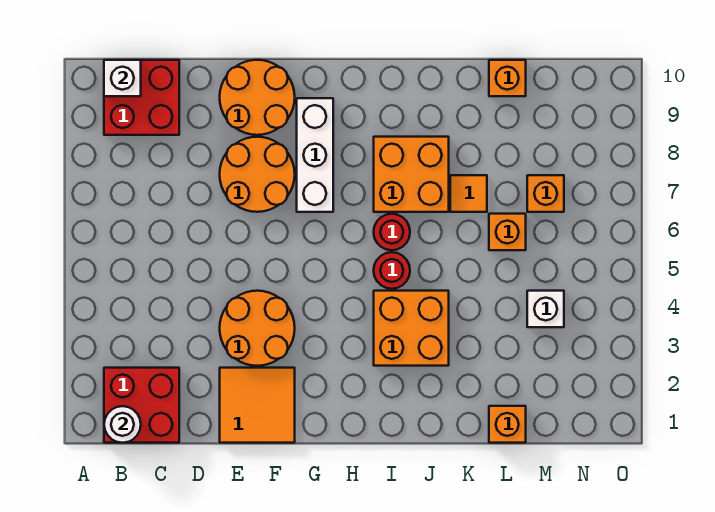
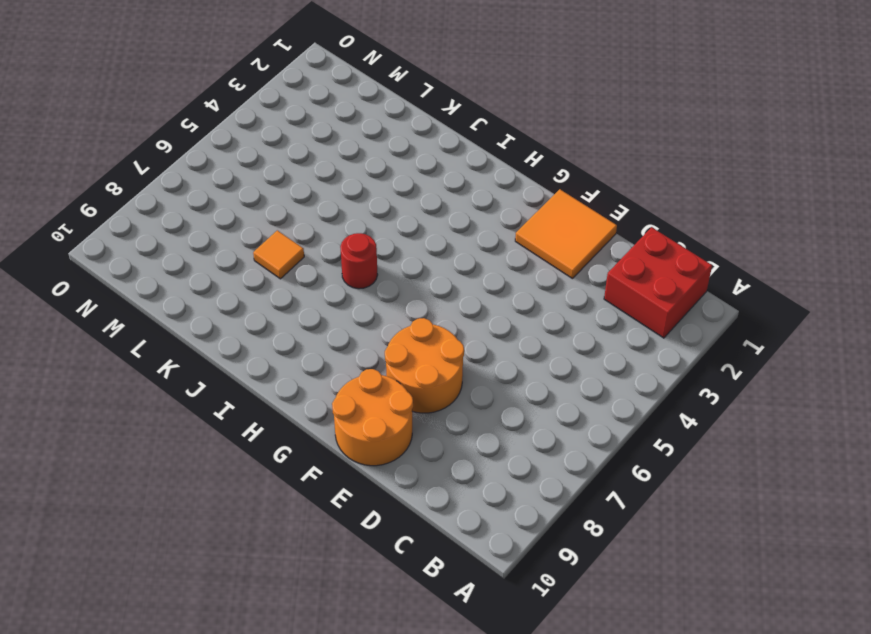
none -> red brick B9:C10 level 1
none -> orange round brick E3:F4 level 1
none -> white brick G7:G9 level 1

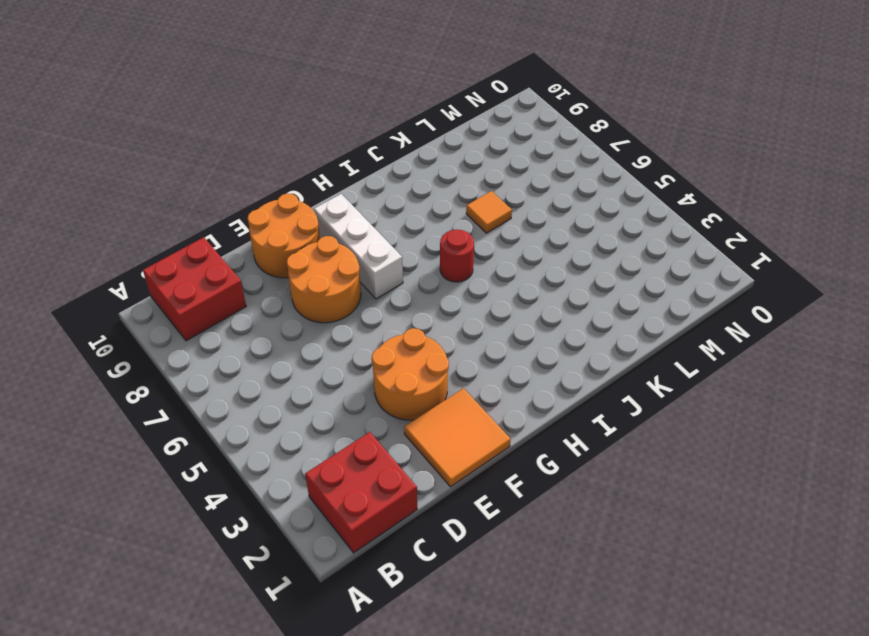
none -> orange brick I3:J4 level 1
none -> red round brick I5 level 1
none -> orange brick I7:J8 level 1

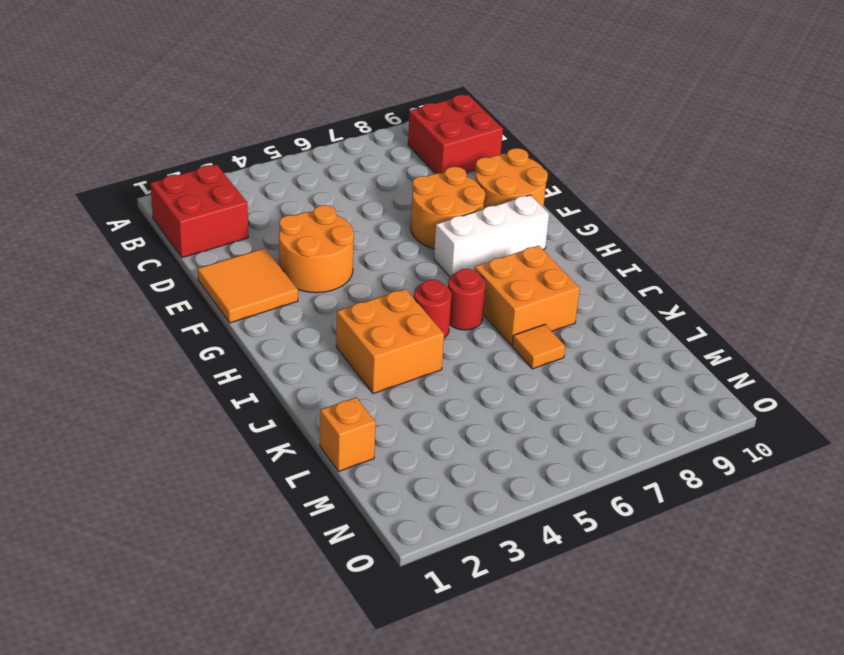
none -> orange brick L6 level 1
none -> orange brick L10 level 1
none -> white brick M4 level 1

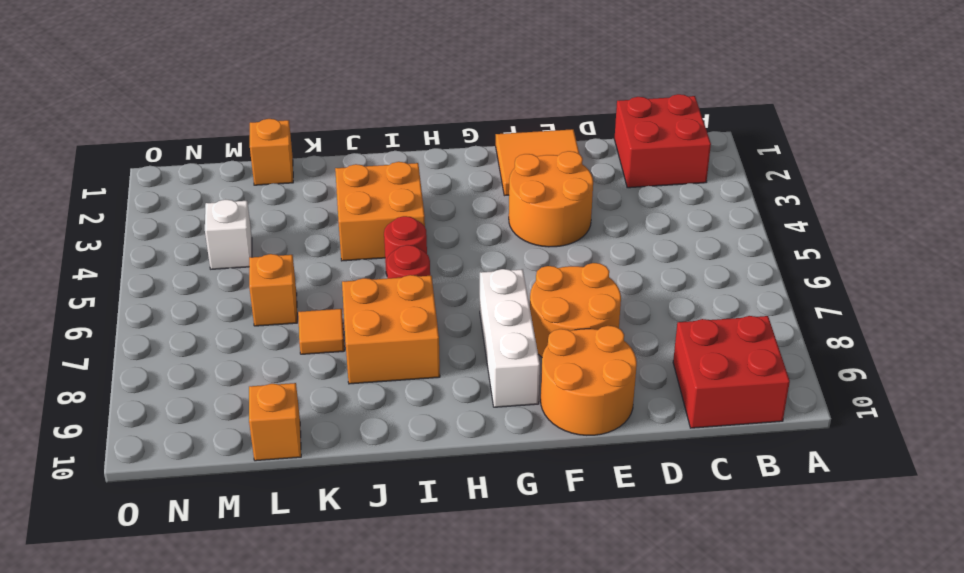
none -> orange brick M7 level 1
none -> white round brick B1 level 2
none -> white brick B10 level 2

